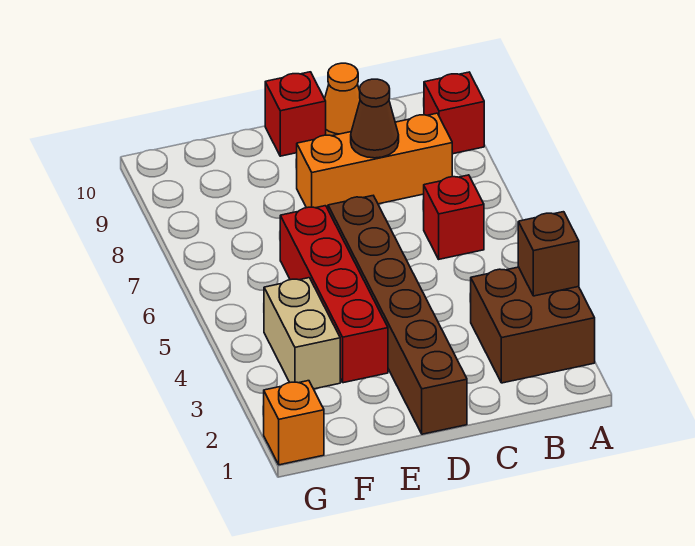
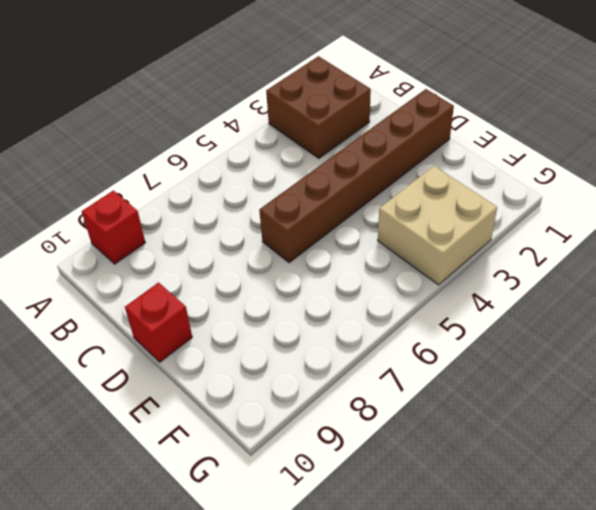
tan brick F3:G4 level 1 -> tan brick F3:F4 level 1
none -> red brick B6 level 1
none -> orange brick B8:D8 level 1
none -> orange cone C10 level 1

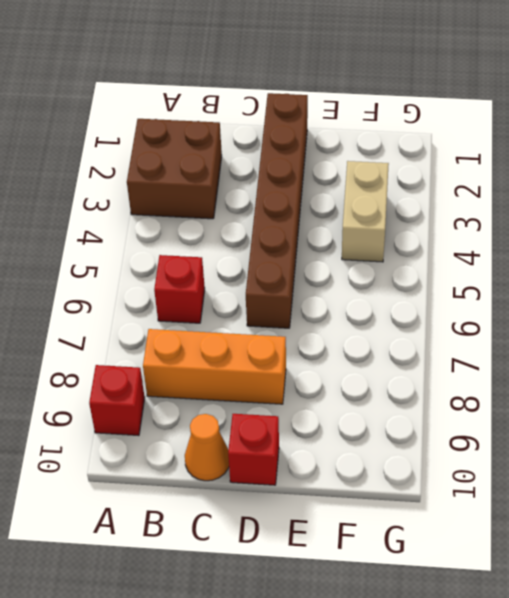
none -> red brick E3:E6 level 1
none -> orange brick G1 level 1
none -> brown brick A3 level 2

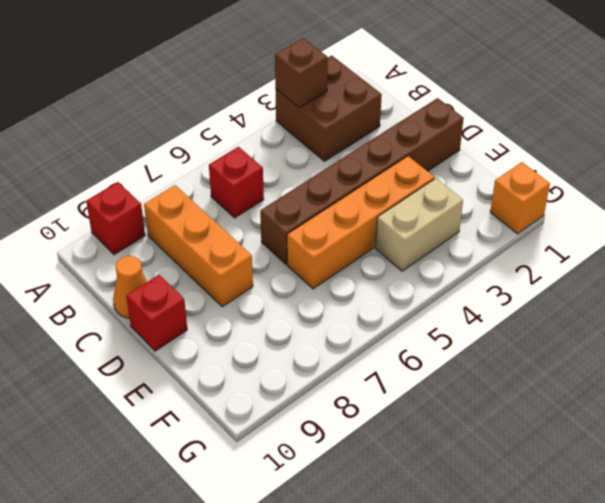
orange brick E3:E6 level 1 -> red brick E3:E6 level 1
none -> brown cone C8 level 2

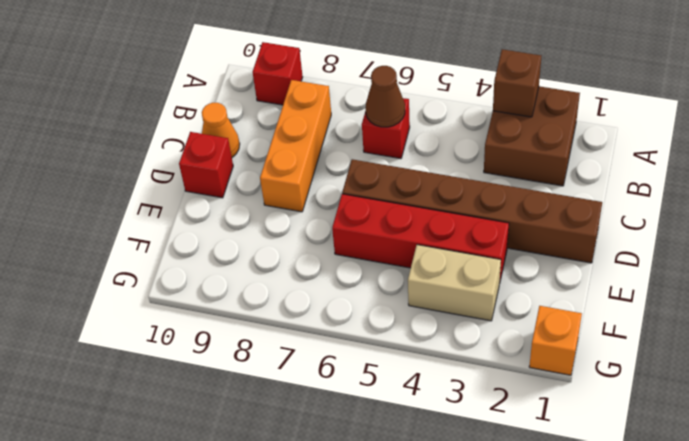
brown cone B6 level 2 -> brown cone C8 level 2

